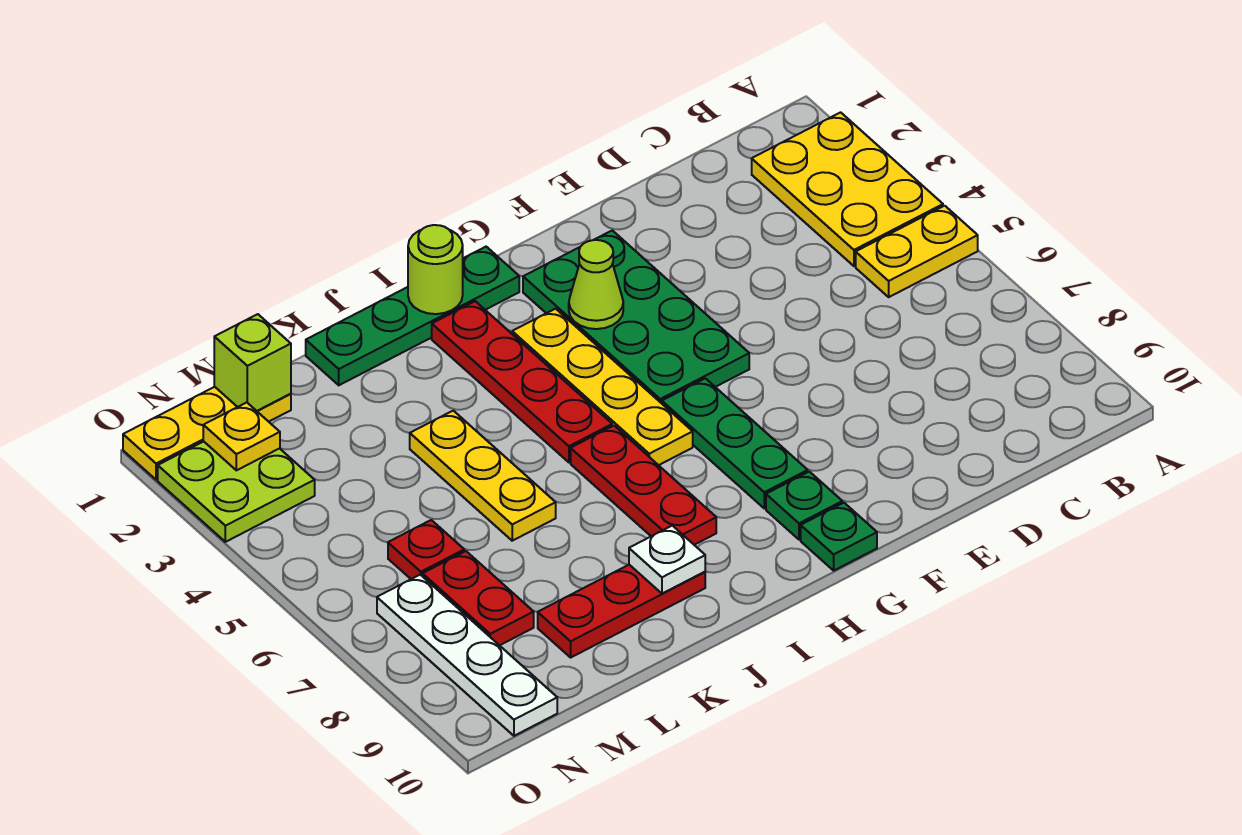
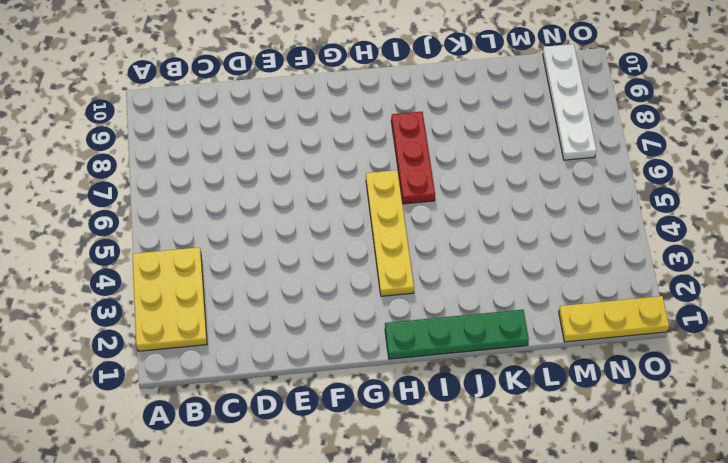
none -> yellow plate A5:B5 level 1
none -> green plate F2:G5 level 1
none -> green plate G6:G8 level 1

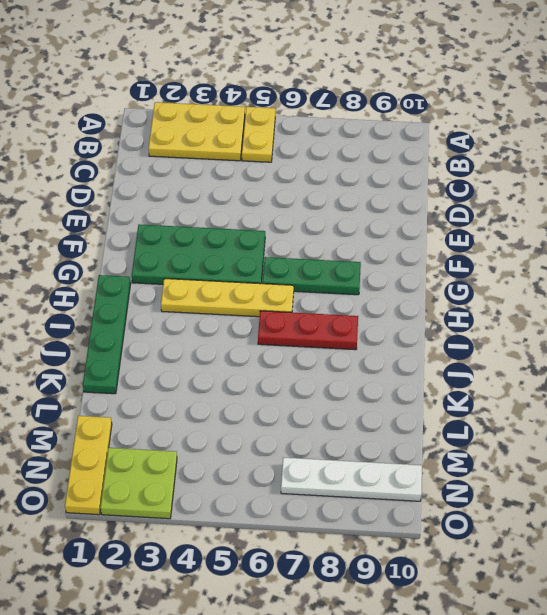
none -> green plate G9 level 1
none -> green plate G10 level 1
none -> red plate I2:I5 level 1

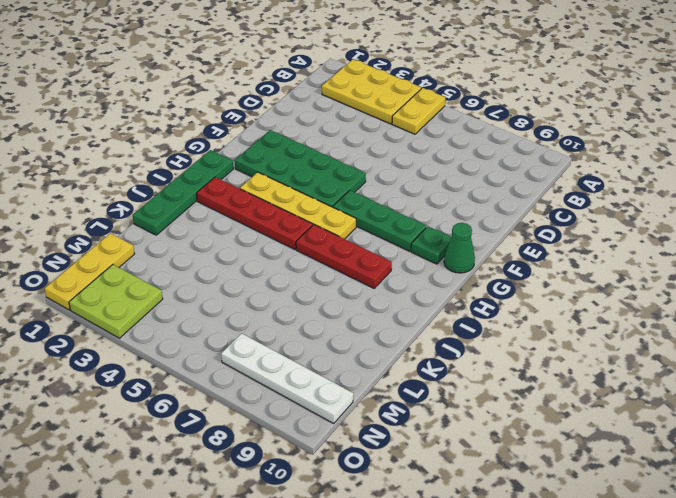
green cone G10 level 1 -> green plate G10 level 1
none -> red plate J9:L9 level 1
none -> yellow plate K4:K6 level 1
none -> red plate M6 level 1

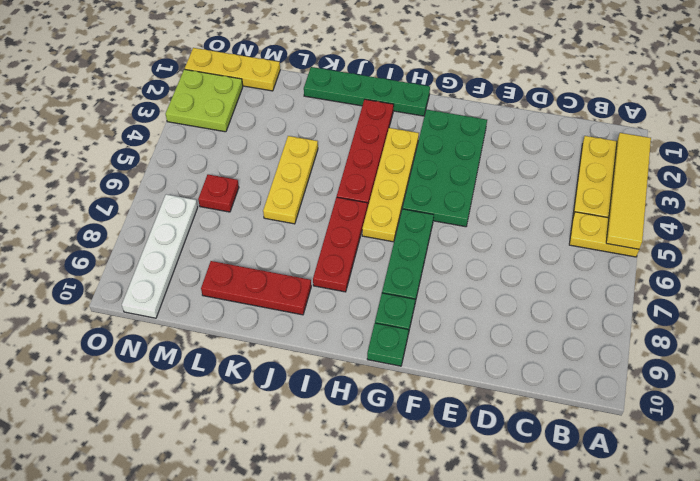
yellow tile A2:A5 level 2 -> none
none -> red plate M7:M8 level 1
none -> lime cone G3 level 2
none -> lime round brick I1 level 2

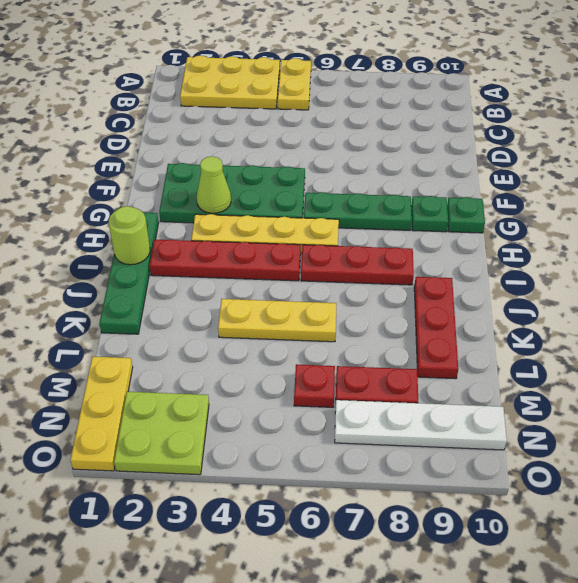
none -> white plate J9 level 2
none -> lime brick M1 level 2
none -> yellow plate N2 level 2

